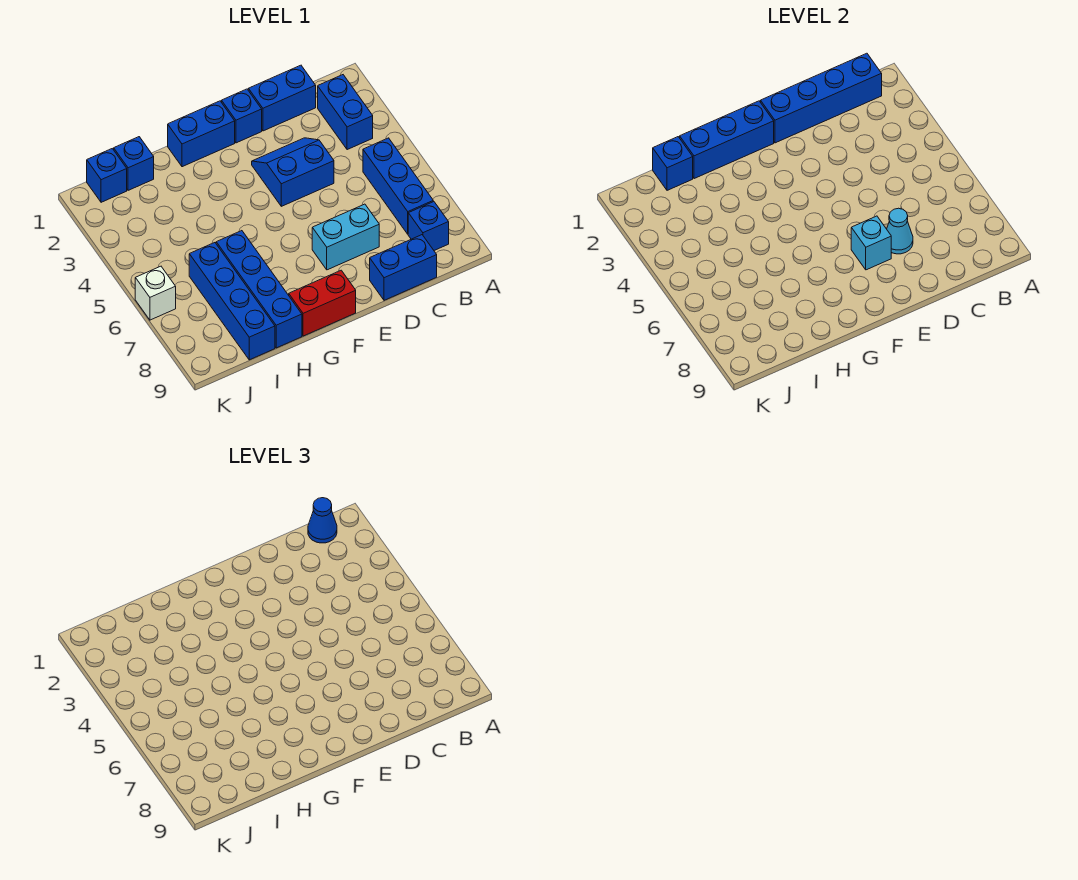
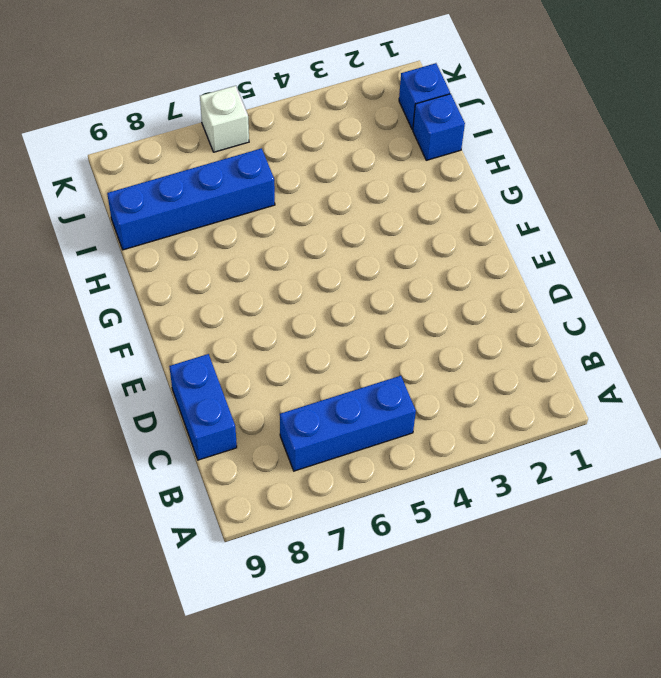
none -> blue brick B2:B3 level 1
none -> blue brick B8 level 1
none -> blue brick C1:D1 level 1

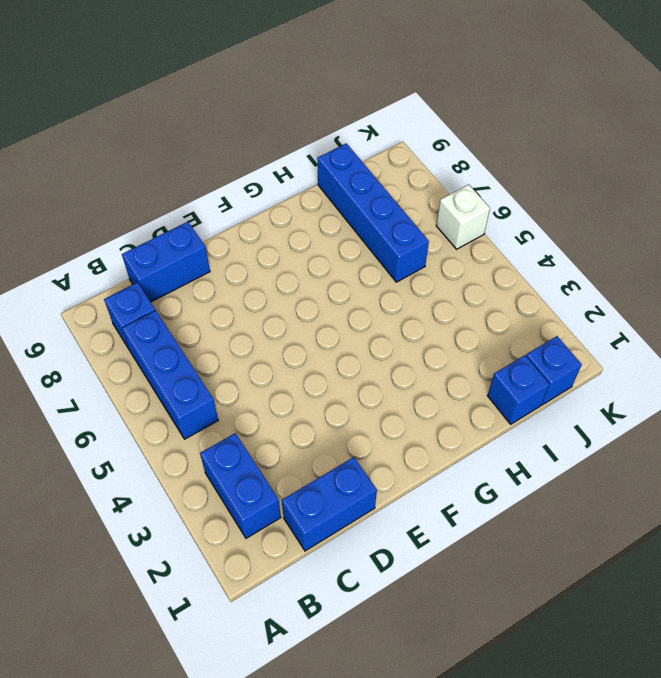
none -> blue slope D3:E4 level 1 top 4
none -> cyan brick D7:E7 level 1
none -> blue brick E1 level 1

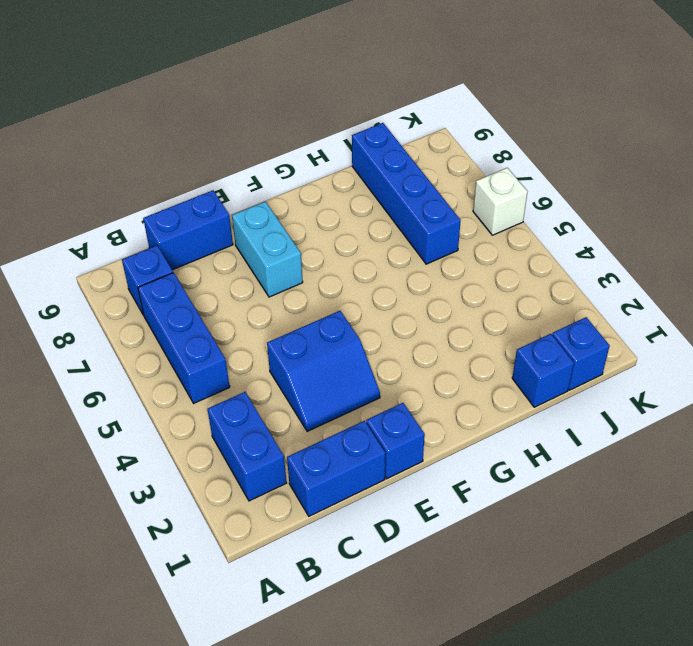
cyan brick E7:E8 level 1 -> cyan brick D7:E7 level 1
none -> blue brick F1:G1 level 1
none -> red brick F9:G9 level 1
none -> blue brick H6:H9 level 1

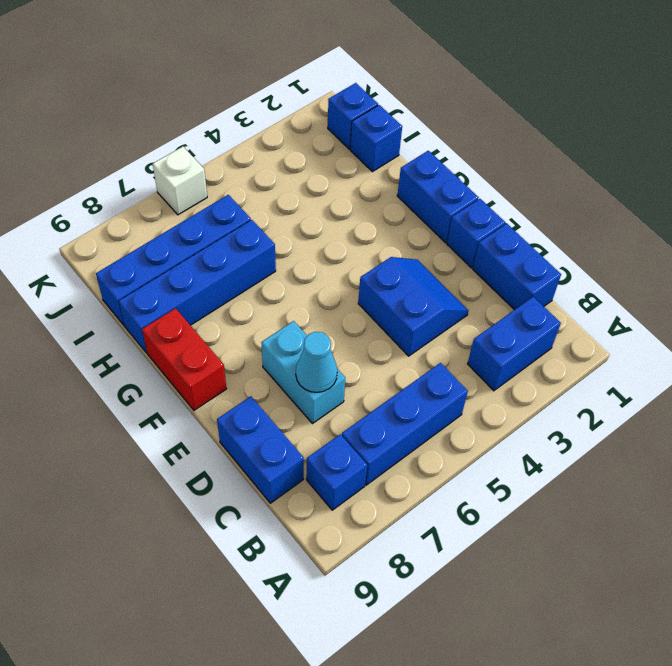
none -> blue brick B1:E1 level 2
none -> cyan brick E7 level 2
none -> blue brick F1:H1 level 2

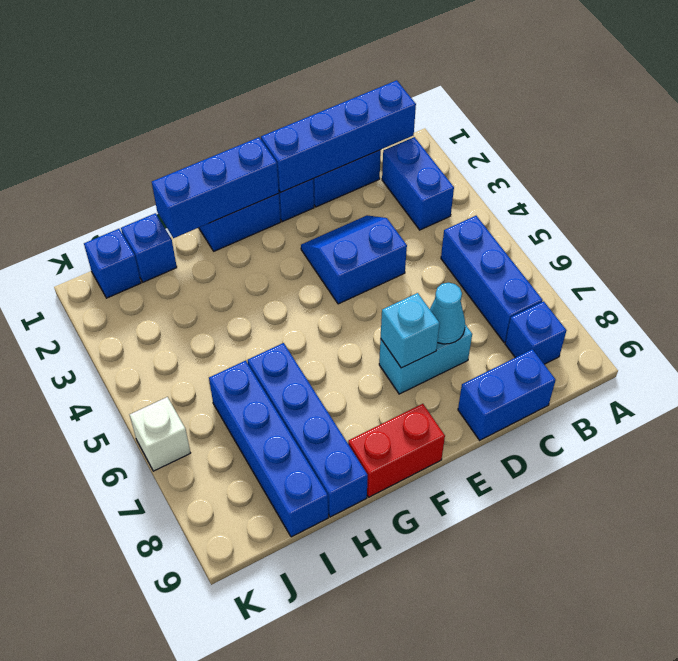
none -> blue brick I1 level 2
none -> blue cone B1 level 3

